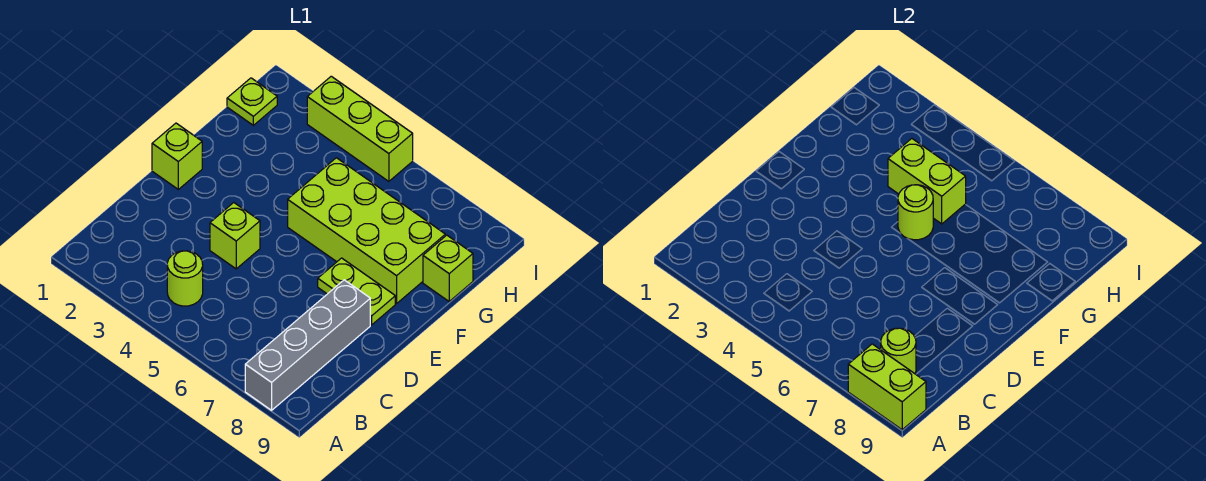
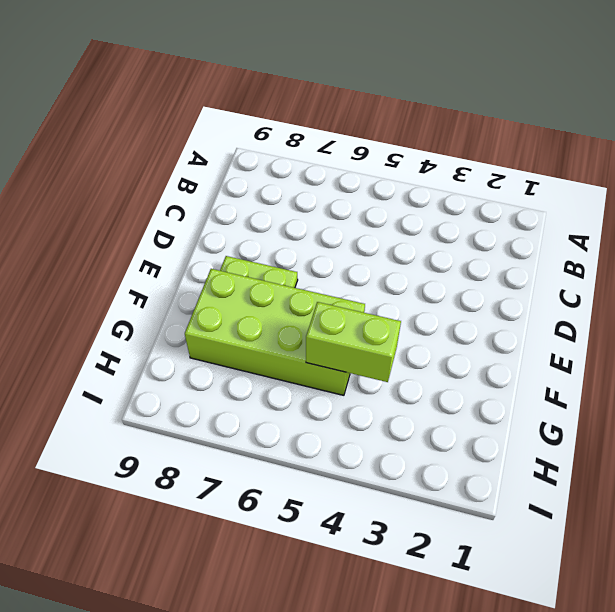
none -> grey brick A8:D8 level 1
none -> lime round brick B4 level 1
none -> lime brick D4 level 1

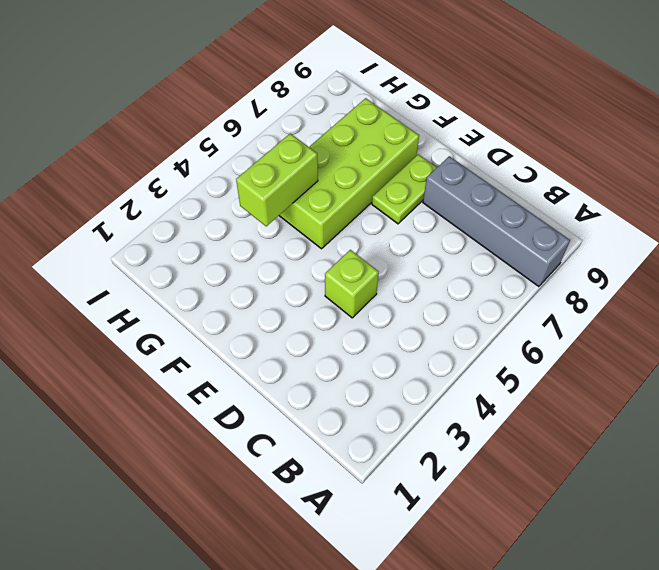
none -> lime round brick B4 level 1
none -> lime brick E1 level 1
none -> lime brick G9 level 1

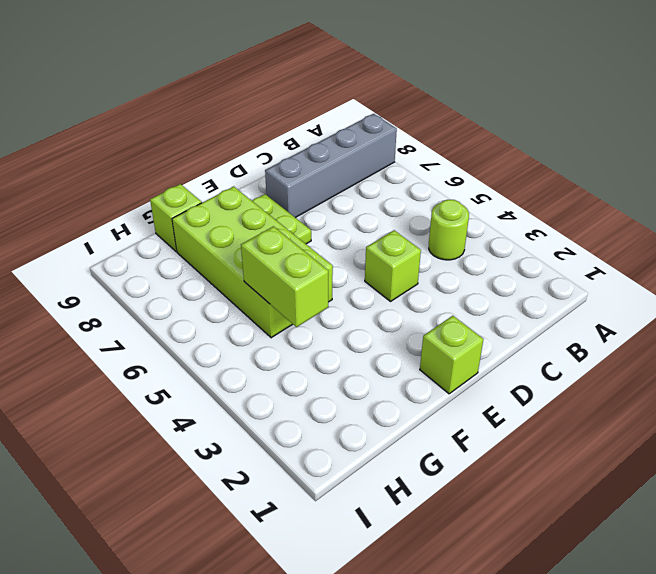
none -> lime plate H1 level 1
none -> lime brick I3:I5 level 1
none -> lime brick A8:A9 level 2

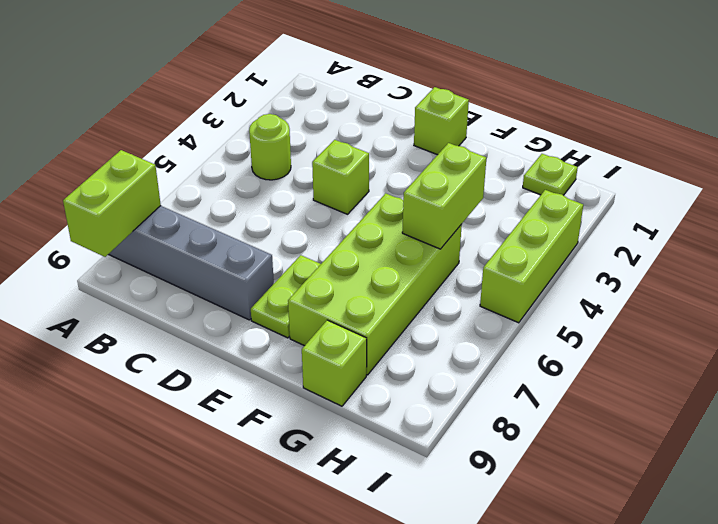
none -> lime round brick B8 level 2
none -> lime round brick F5 level 2

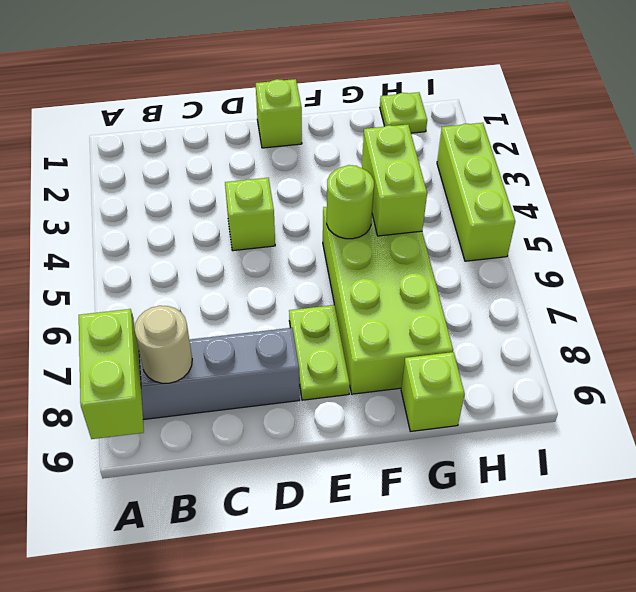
tan round brick B8 level 2 -> lime round brick B8 level 2
none -> lime round brick B4 level 1

